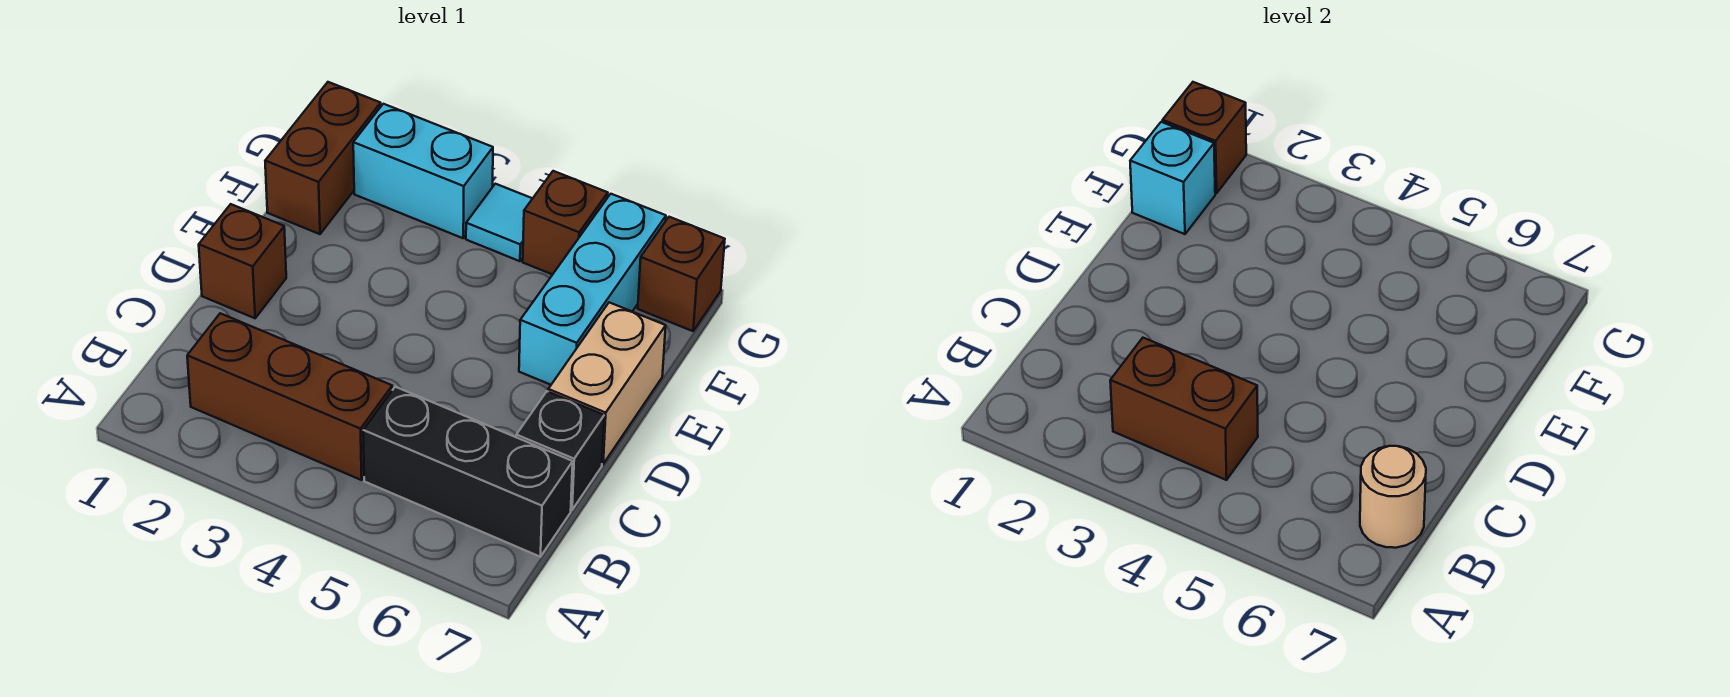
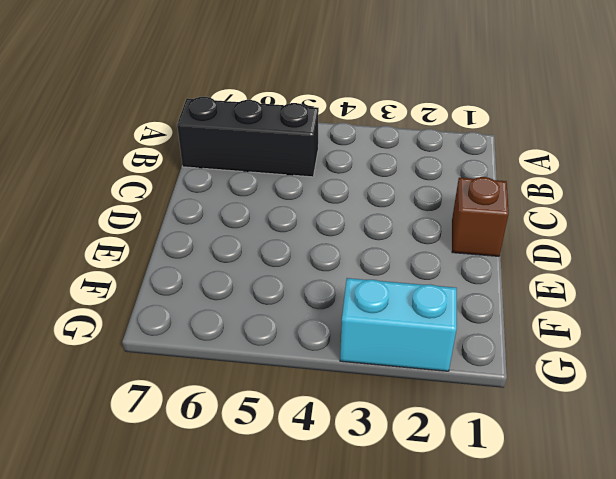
none -> brown brick B2:B4 level 1
none -> black brick C7 level 1
none -> tan brick D7:E7 level 1

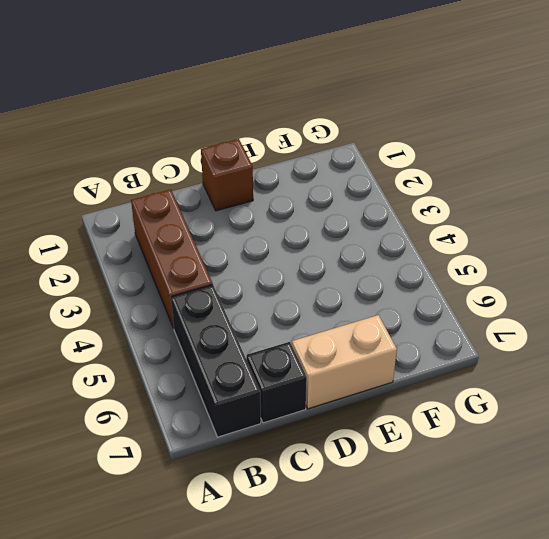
none -> cyan brick E6:G6 level 1
none -> brown brick F1:G1 level 1
none -> cyan brick G2:G3 level 1

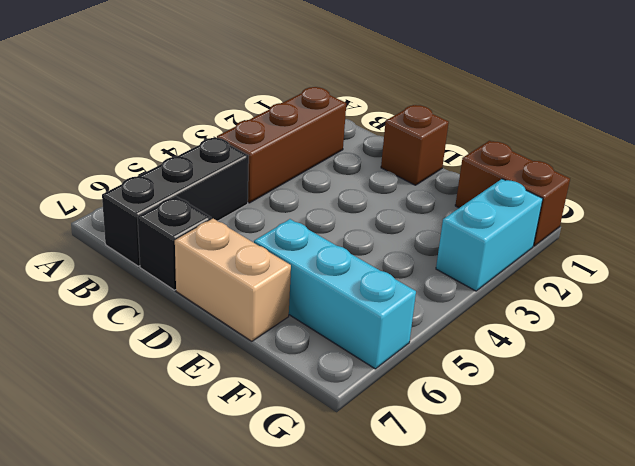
none -> cyan tile G4 level 1
none -> brown brick G5 level 1
none -> brown brick G7 level 1

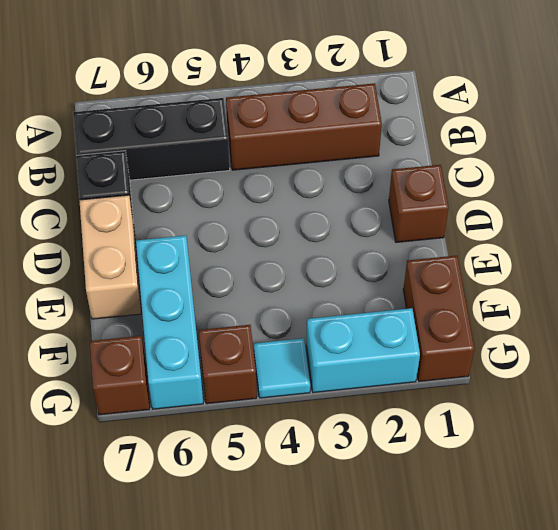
none -> brown brick B3:B4 level 2
none -> tan round brick B7 level 2
none -> cyan brick F1 level 2

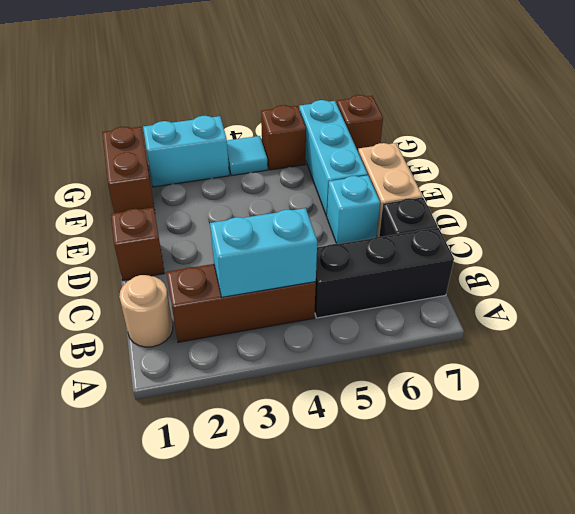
tan round brick B1 level 1 -> tan round brick B7 level 2
cyan brick B3:B4 level 2 -> brown brick B3:B4 level 2
cyan brick D6 level 1 -> cyan brick F1 level 2
none -> brown brick G1 level 2

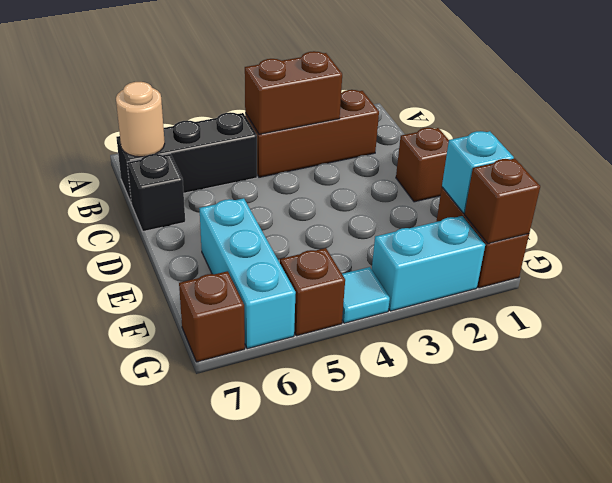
none -> tan brick D7:E7 level 1

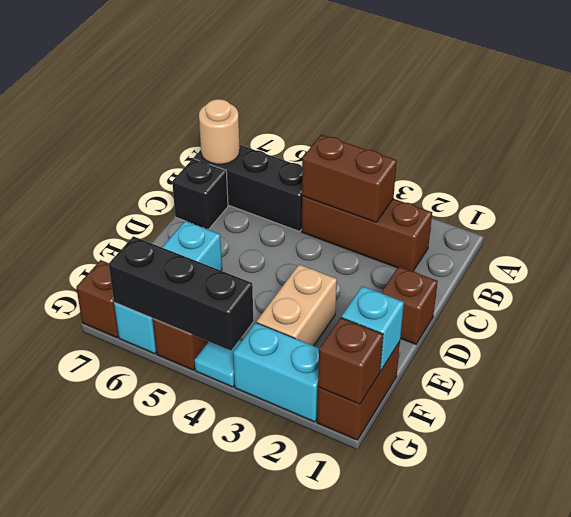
tan brick E3:F3 level 1 -> tan brick D7:E7 level 1
black brick G4:G6 level 2 -> none

